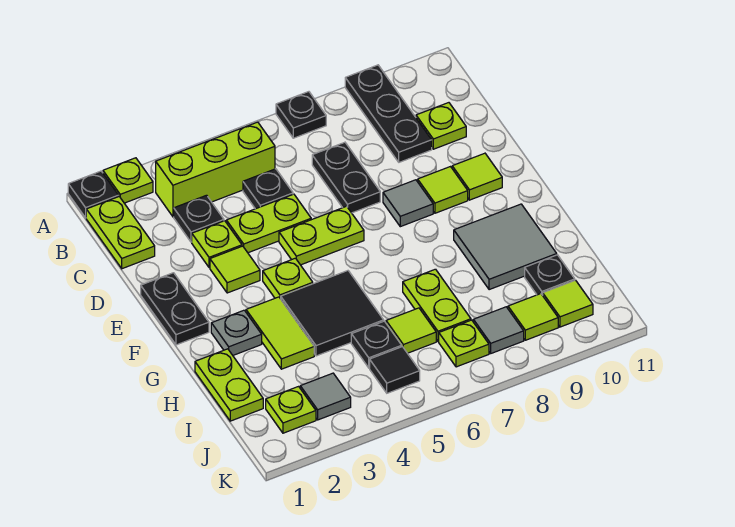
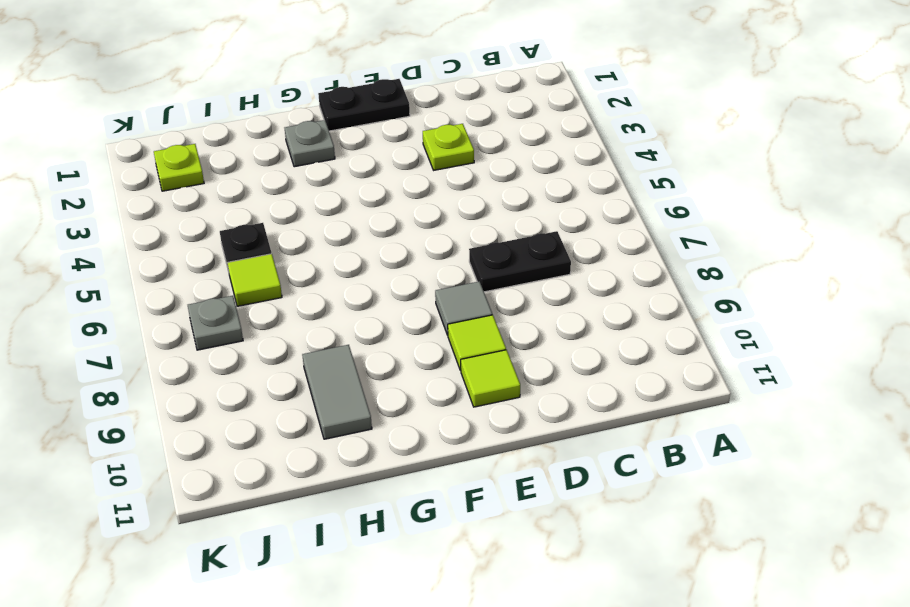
grey tile H9:H10 level 1 -> grey tile G9:H10 level 1
grey plate J7 level 1 -> lime plate J7 level 1
none -> black plate A1 level 1
none -> lime plate A2 level 1
none -> black plate A7 level 1
none -> black plate A9:C9 level 1

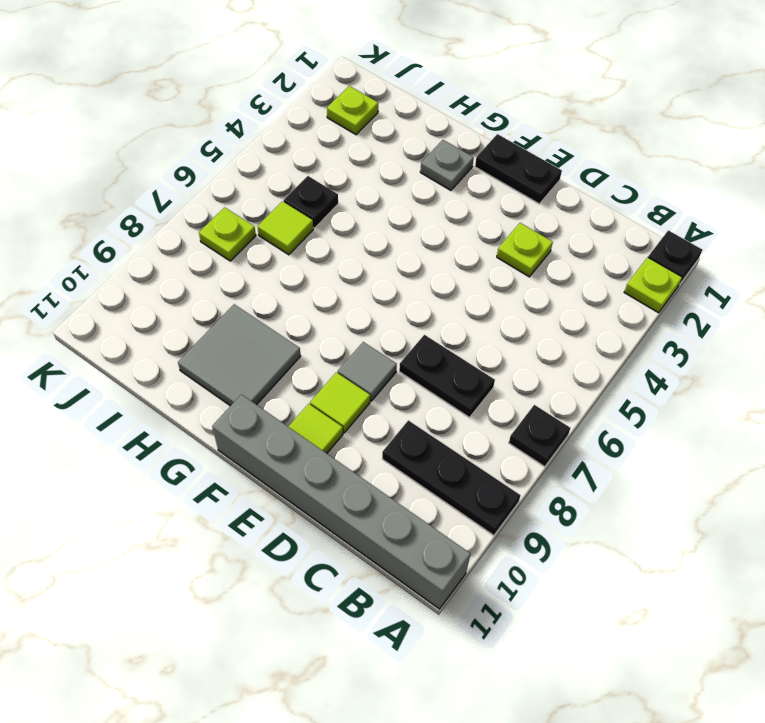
grey brick A11:F11 level 1 -> none
none -> lime plate B1:C1 level 1
none -> lime brick B3:B5 level 1
none -> black plate C3 level 1
none -> black plate C5 level 1

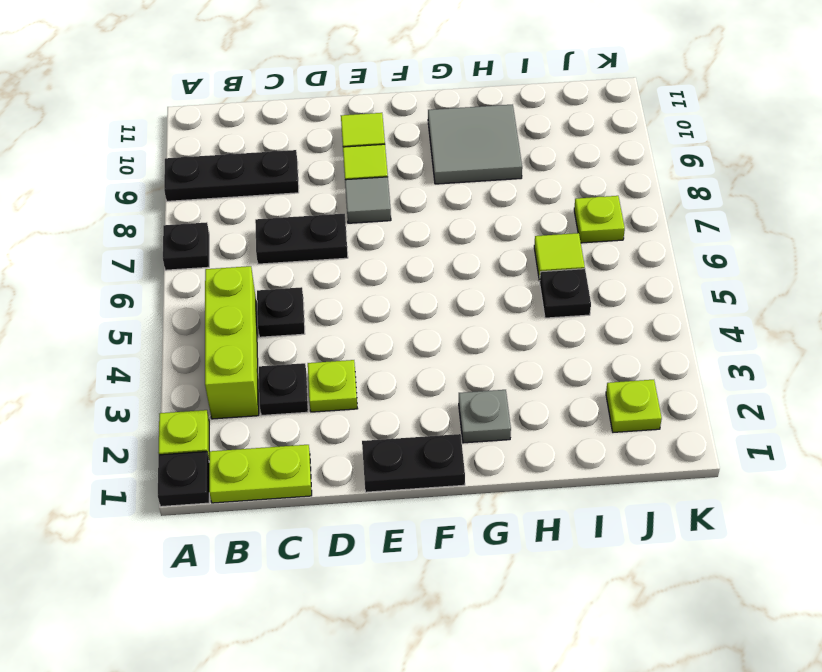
none -> lime plate C10 level 1
none -> lime plate D4:D5 level 1
none -> lime tile E3 level 1
none -> lime plate E5:E6 level 1

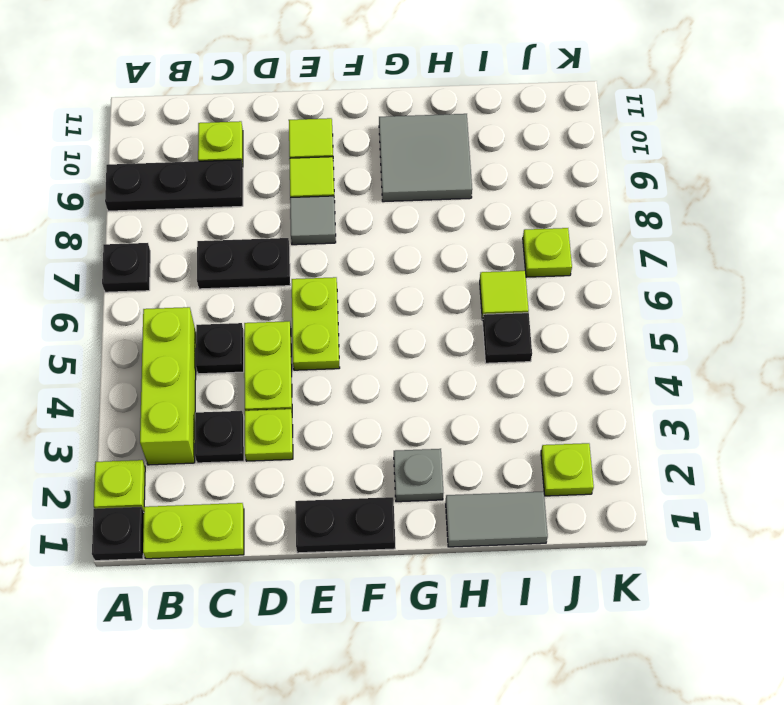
grey tile H1:I1 level 1 -> lime plate H1:I1 level 1
none -> lime tile E3 level 1
none -> lime plate F4 level 1
none -> lime tile G3:H3 level 1
none -> black tile G4:H5 level 1

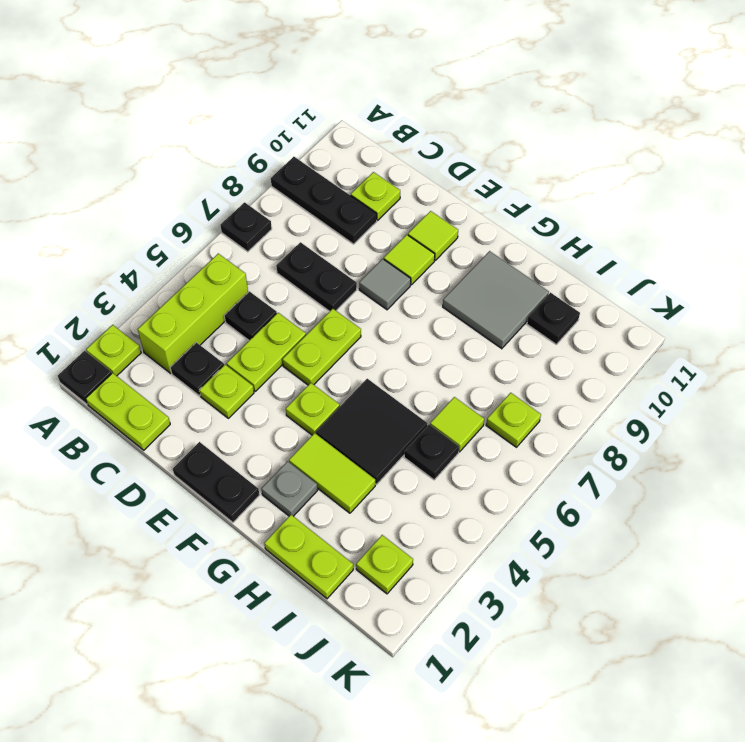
none -> lime tile E3 level 1
none -> lime plate H7:I7 level 1
none -> grey tile J3 level 1
none -> black tile J5 level 1

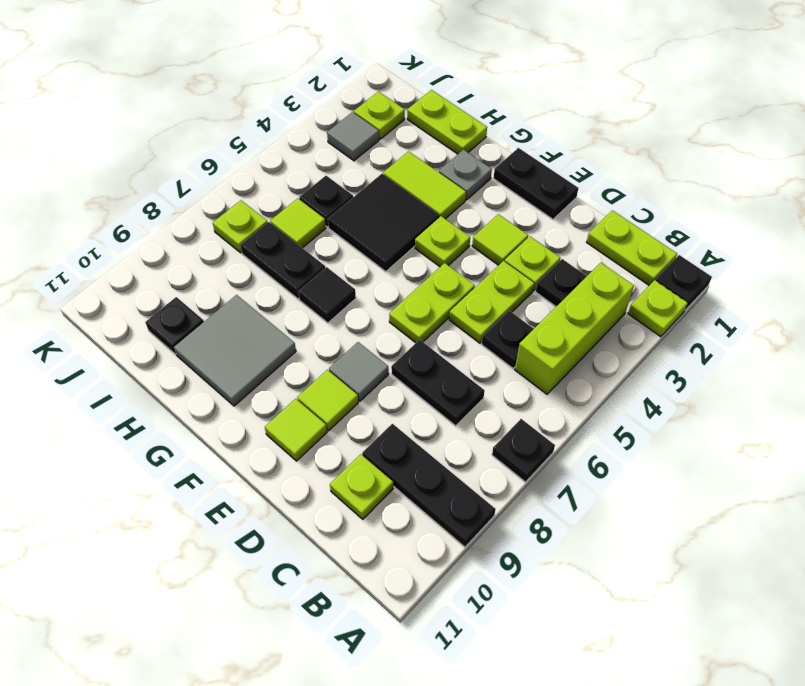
black tile G7 level 1 -> black tile J5 level 1
black plate H7:I7 level 1 -> lime plate H7:I7 level 1
none -> grey tile J8 level 1
none -> lime tile J9 level 1
none -> lime tile J10 level 1

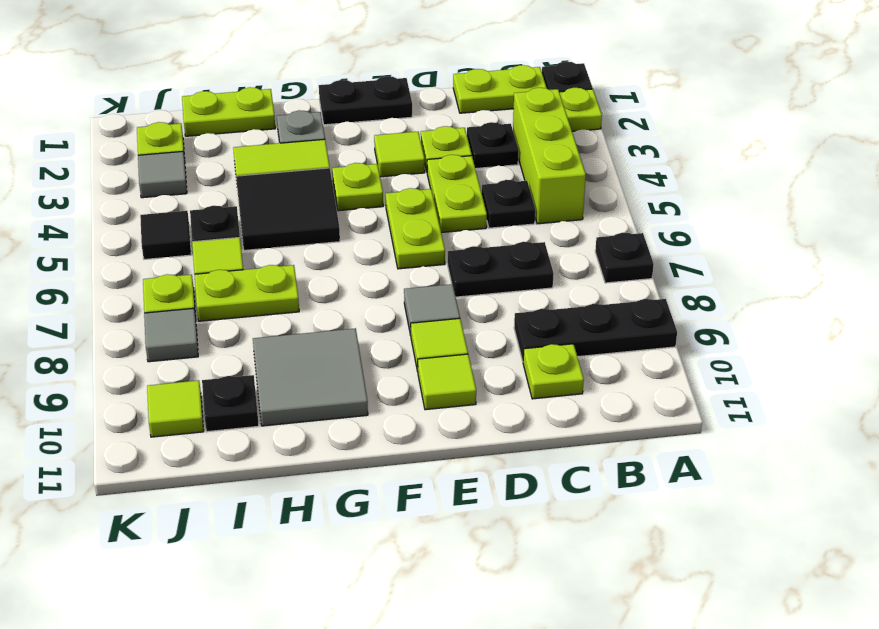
none -> lime tile J9 level 1

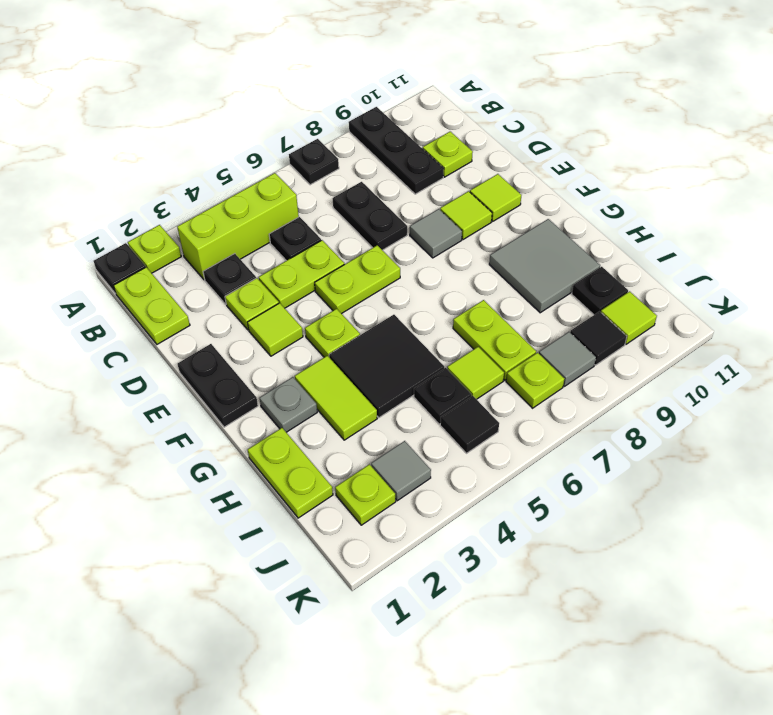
black tile J9 level 1 -> lime tile J9 level 1

